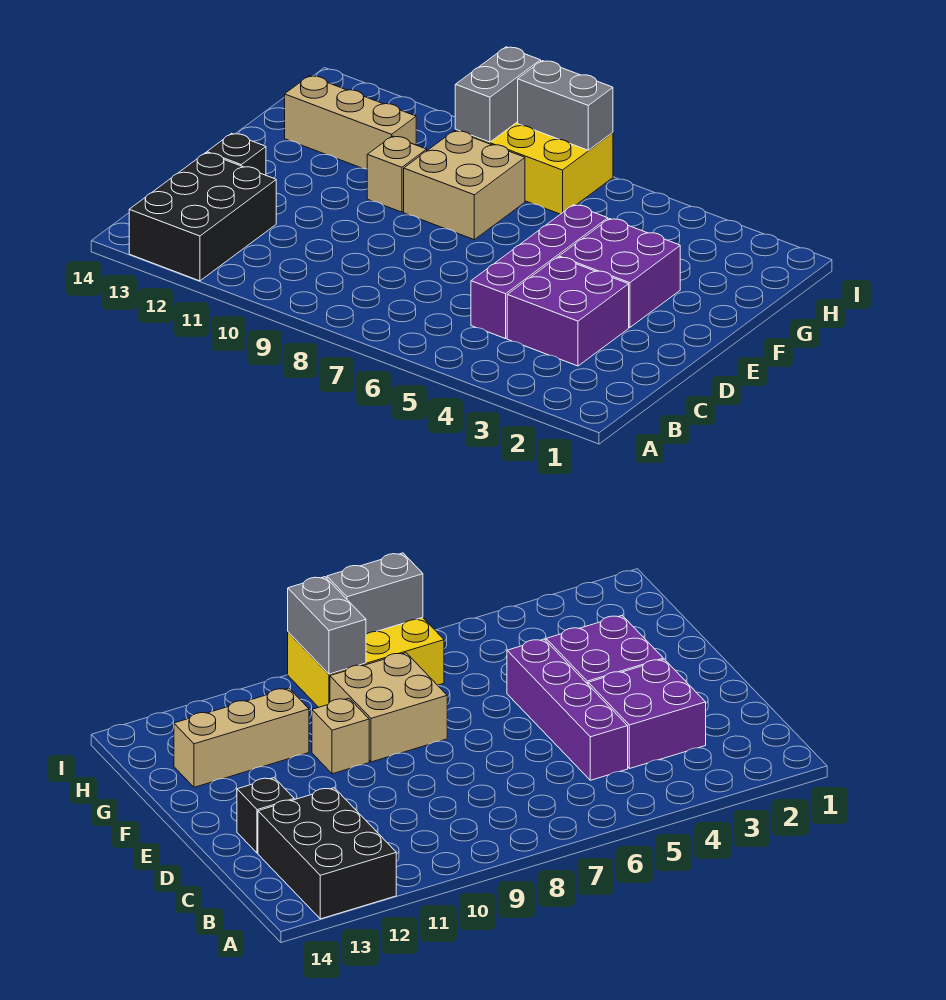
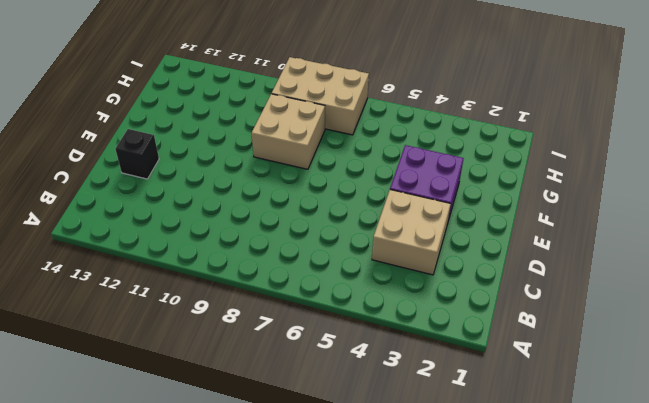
tan brick C3:D4 level 1 -> purple brick C3:D4 level 1
tan brick H7:I9 level 1 -> yellow brick H7:I9 level 1
none -> black brick A12:C13 level 1
none -> purple brick C5:F5 level 1

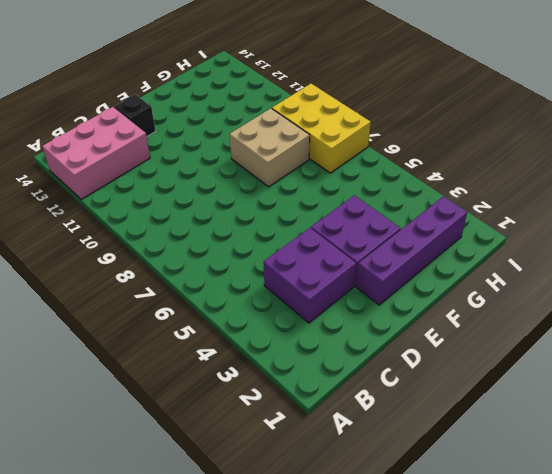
pink brick A12:C13 level 1 -> black brick A12:C13 level 1
purple brick E2:H2 level 1 -> purple brick C5:F5 level 1
none -> tan brick F10 level 1
none -> tan brick G11:G13 level 1

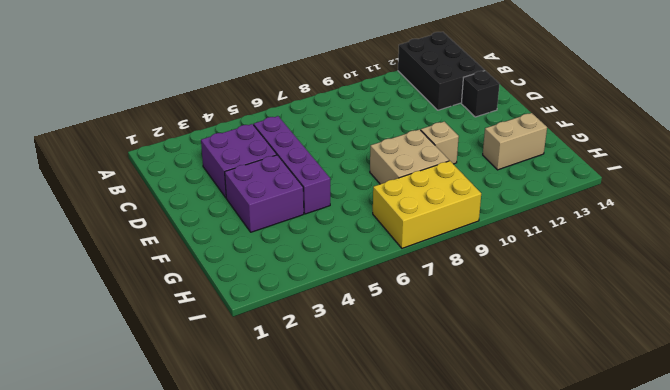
tan brick G12:G13 level 1 -> tan brick G11:G13 level 1
none -> grey brick H9:I9 level 2
none -> grey brick I7:I8 level 2

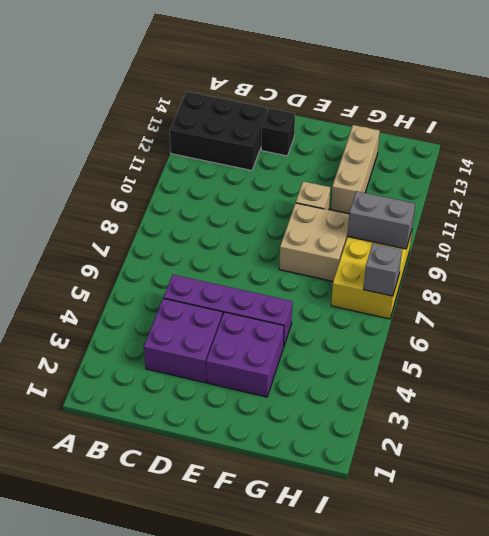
grey brick I7 level 2 -> grey brick I7:I8 level 2

